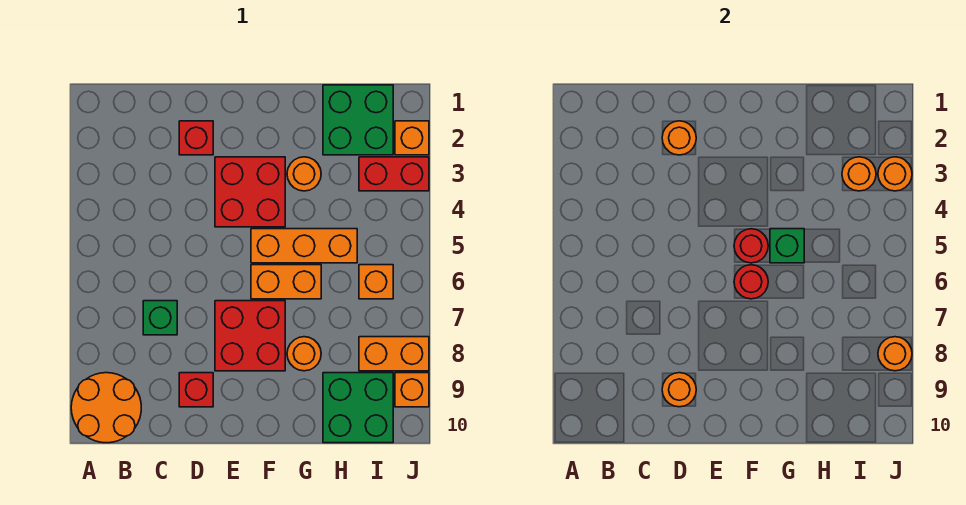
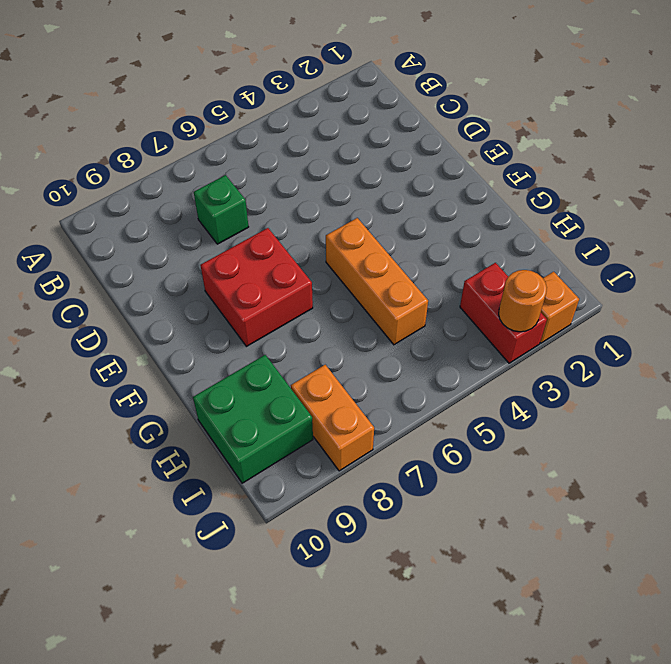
none -> orange round brick A9:B10 level 1
none -> red brick D2 level 1
none -> red brick D9 level 1

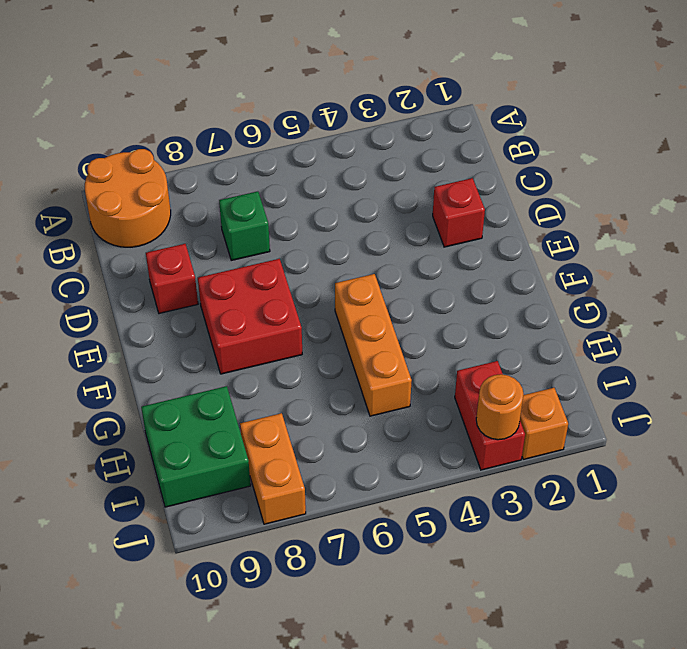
none -> red brick E3:F4 level 1
none -> orange brick F6:G6 level 1
none -> orange round brick G3 level 1

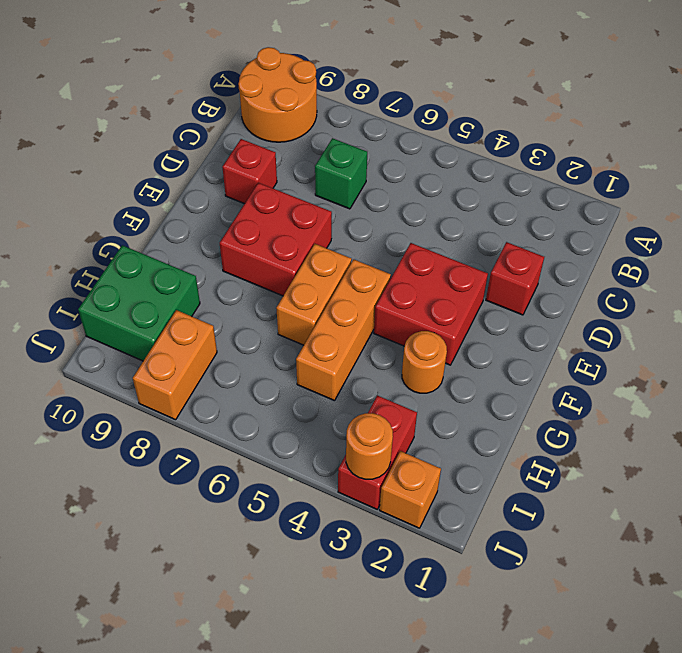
none -> orange round brick G8 level 1
none -> green brick H1:I2 level 1
none -> orange brick I6 level 1

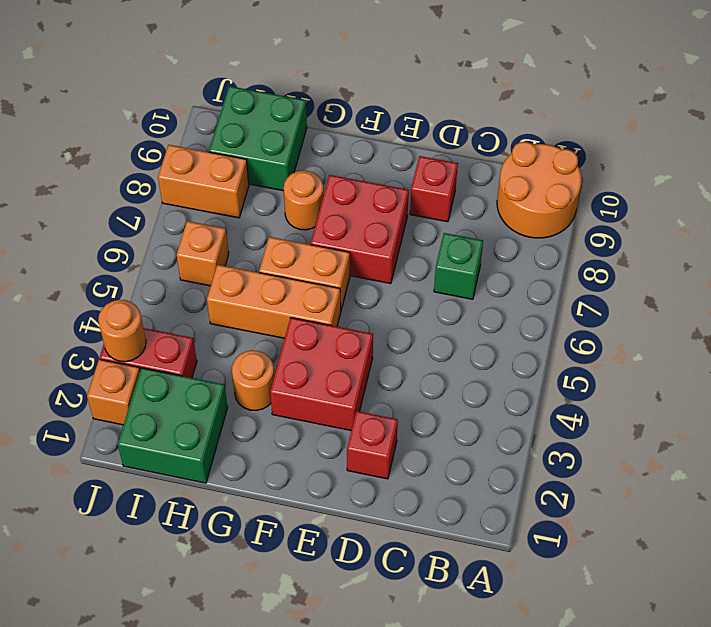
none -> orange brick J9 level 1
none -> orange round brick D2 level 2
none -> orange round brick D9 level 2

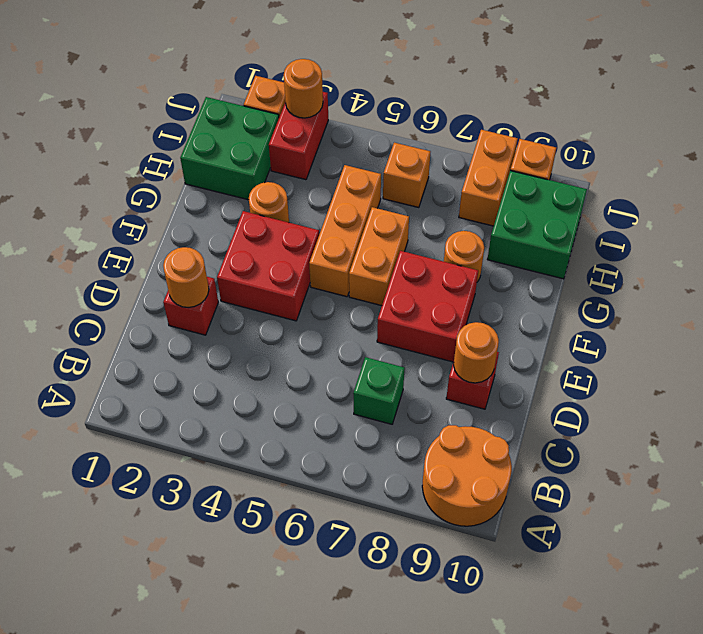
none -> red round brick F5 level 2
none -> red round brick F6 level 2
none -> green brick G5 level 2

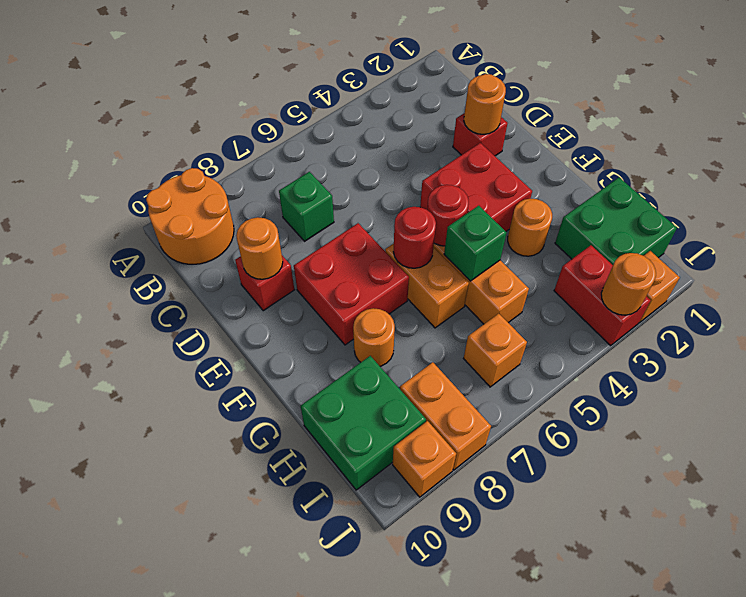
none -> orange round brick I3 level 2
none -> orange round brick J8 level 2

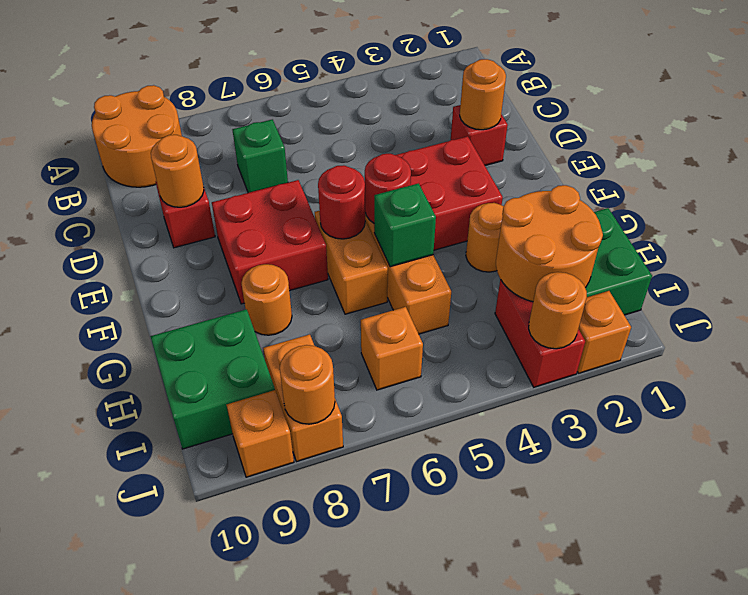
orange round brick H2:I3 level 2 -> orange round brick I3 level 2

